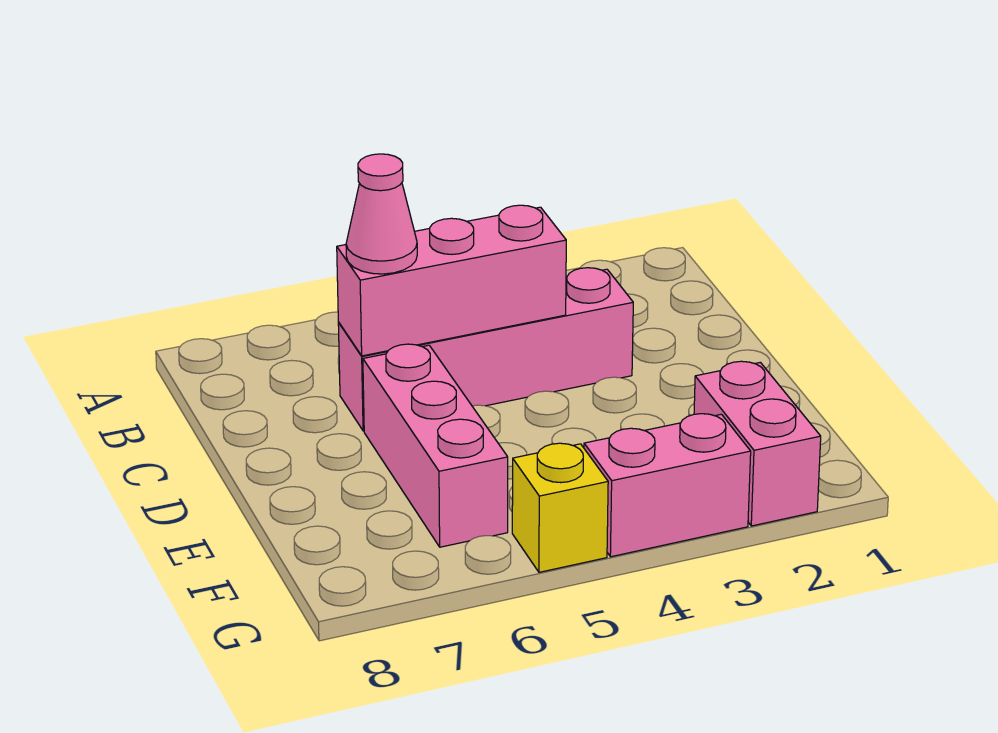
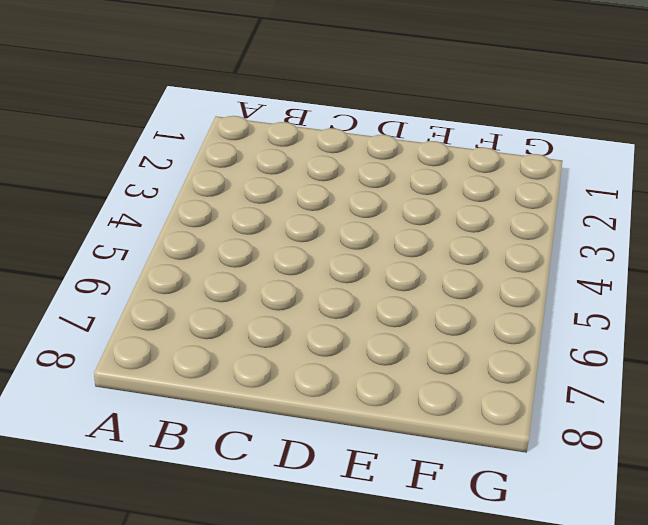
none -> pink brick C3:C6 level 1
none -> pink brick D6:F6 level 1

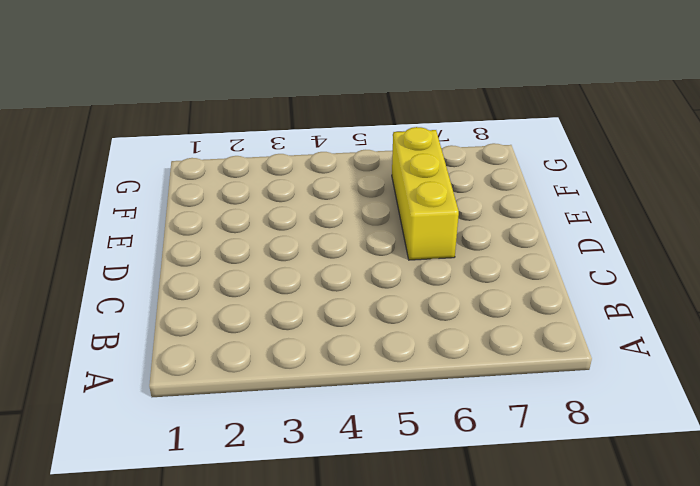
yellow brick D6:F6 level 1 -> pink brick D6:F6 level 1
none -> pink brick C3:C6 level 1
none -> pink brick F2:G2 level 1

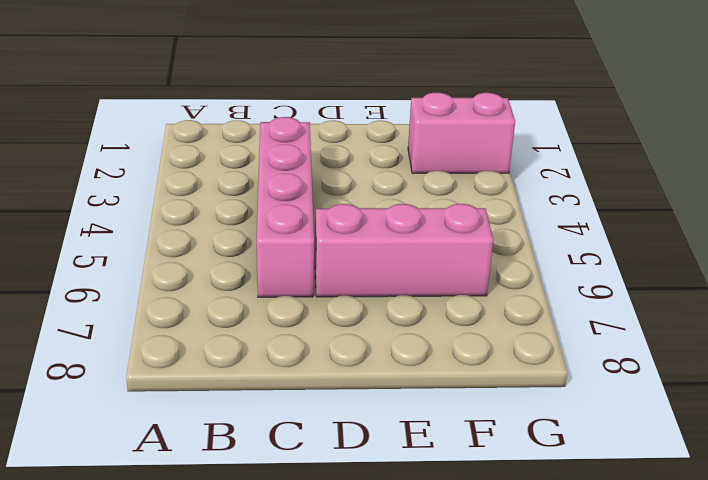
none -> pink brick G3:G4 level 1
none -> yellow brick G5 level 1

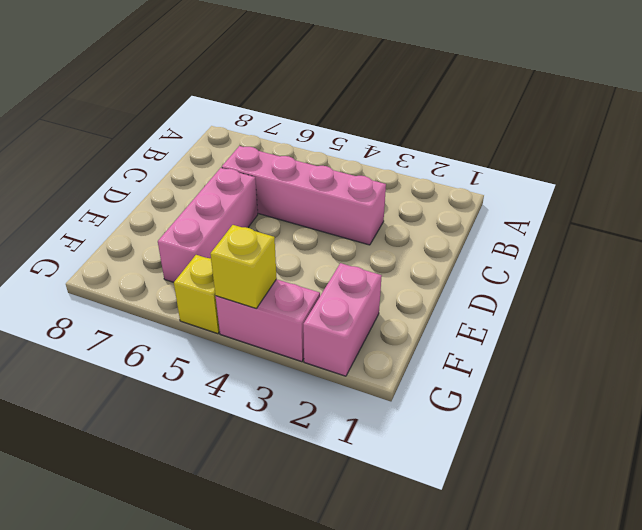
yellow brick G4 level 2 -> none
none -> pink brick C4:C6 level 2
none -> pink cone C6 level 3

